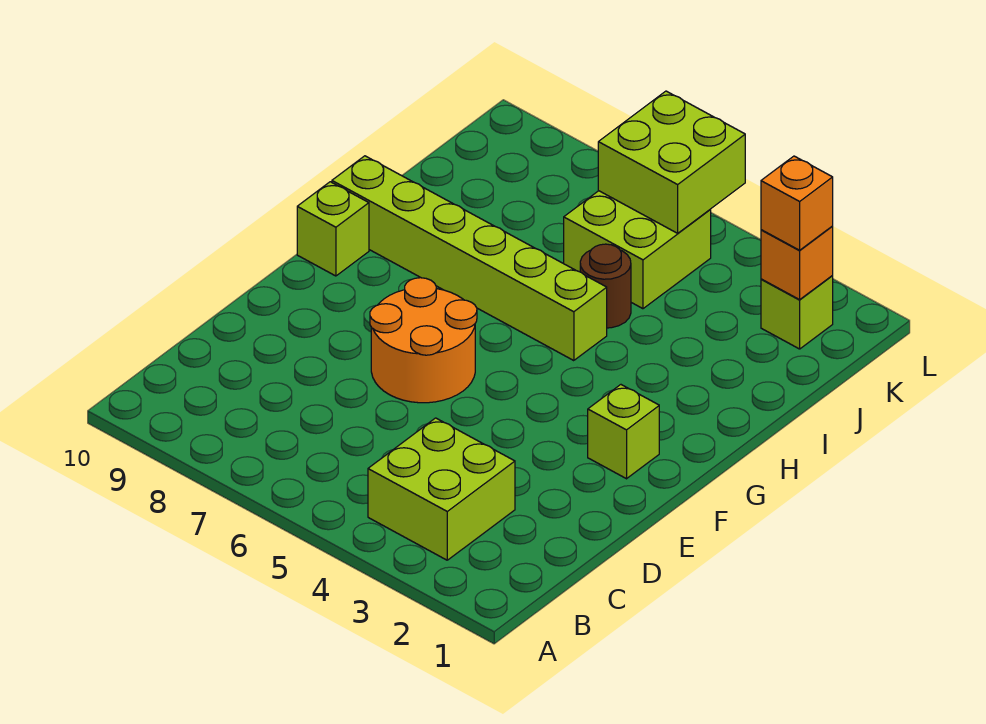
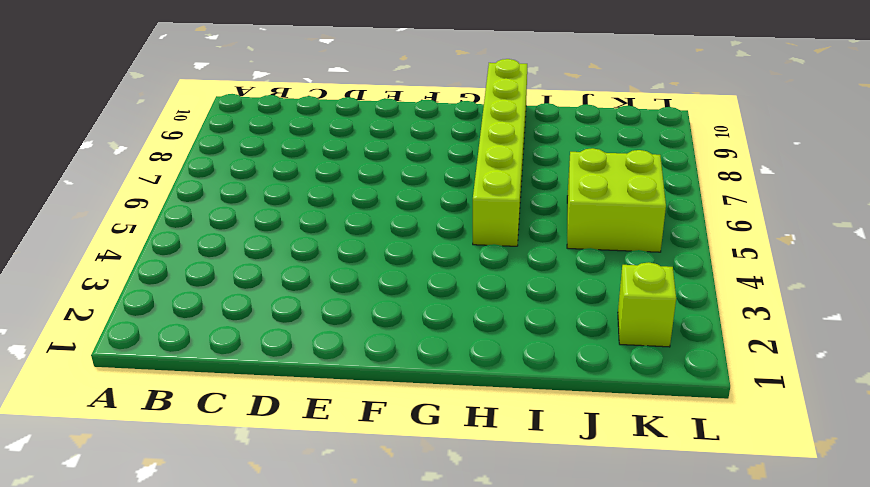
none -> lime brick B3:C4 level 1
none -> orange round brick E6:F7 level 1

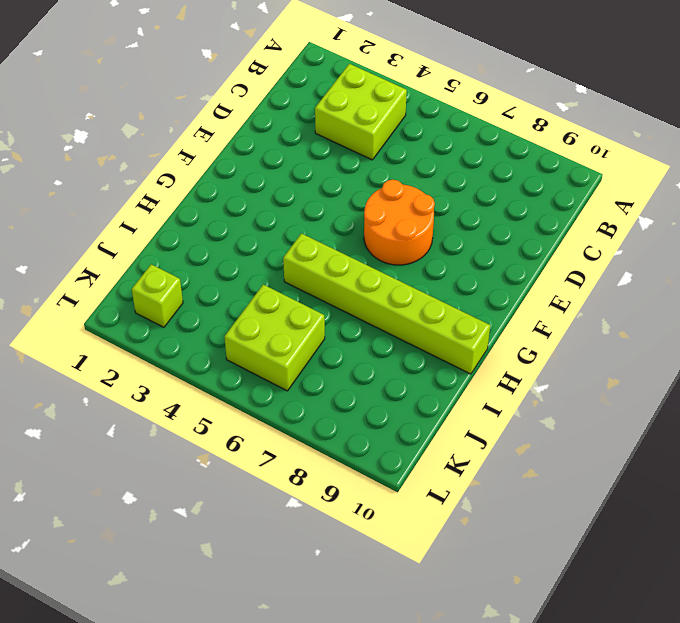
none -> lime brick F2 level 1
none -> lime brick G10 level 1

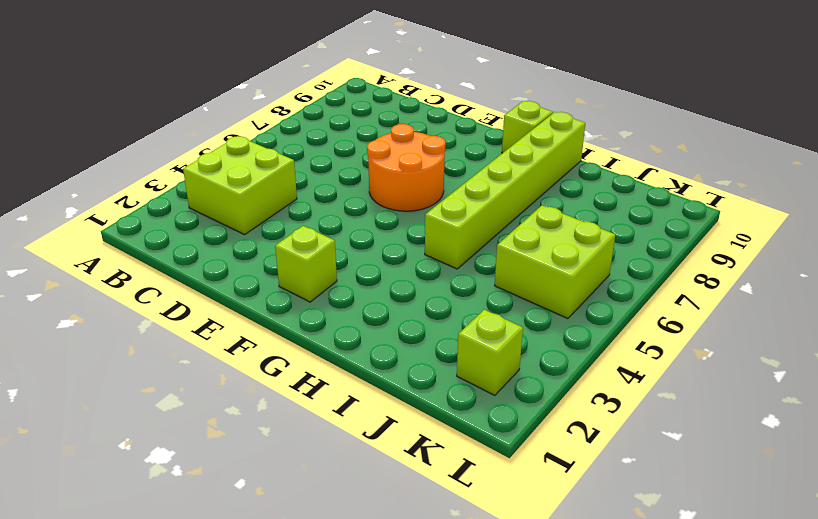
none -> brown round brick I5 level 1
none -> orange brick K2 level 2

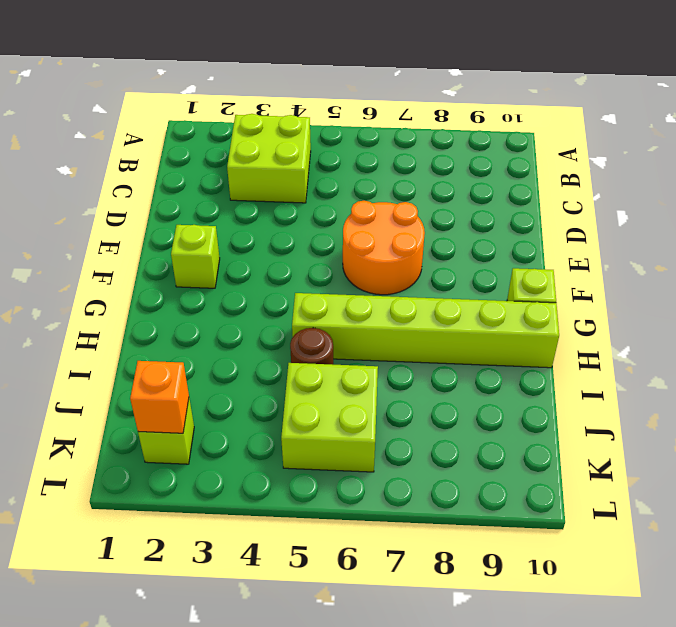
none -> lime brick K5:L6 level 2
none -> orange brick K2 level 3

